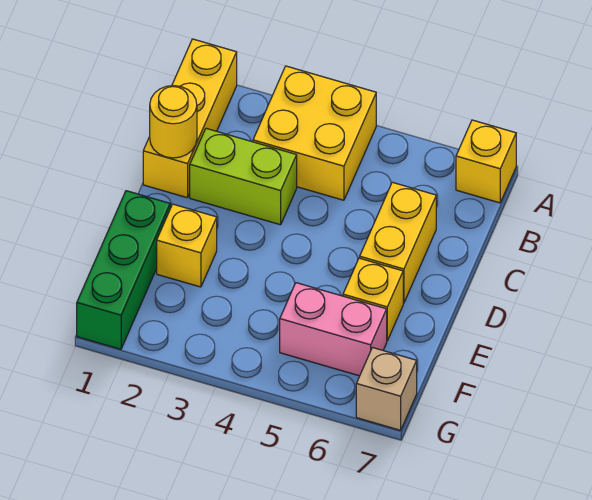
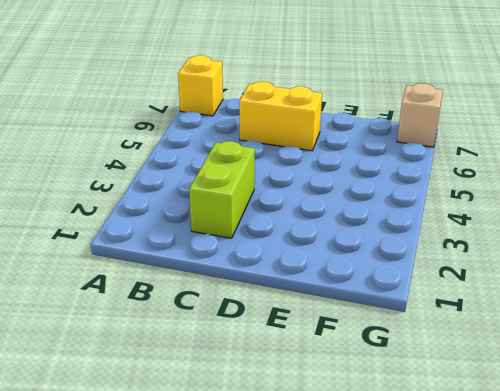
none -> yellow brick A1:C1 level 1
none -> yellow brick A3:B4 level 1

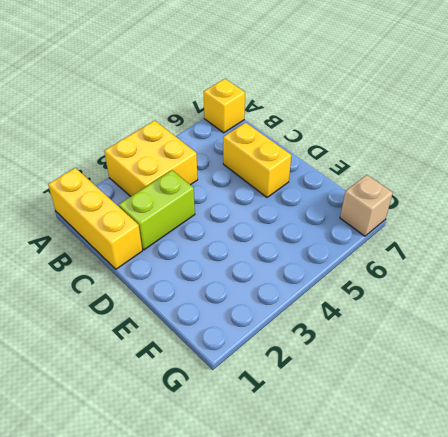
none -> green brick E1:G1 level 1
none -> yellow brick E2 level 1

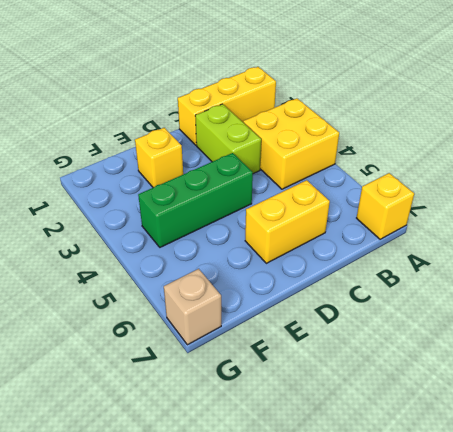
green brick D4:F4 level 1 -> green brick E1:G1 level 1
none -> yellow brick E6 level 1
none -> pink brick F5:F6 level 1

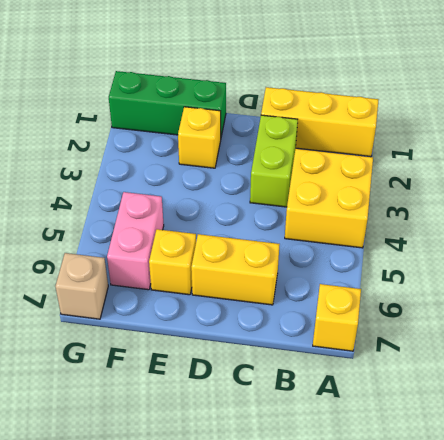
none -> yellow round brick C1 level 2

